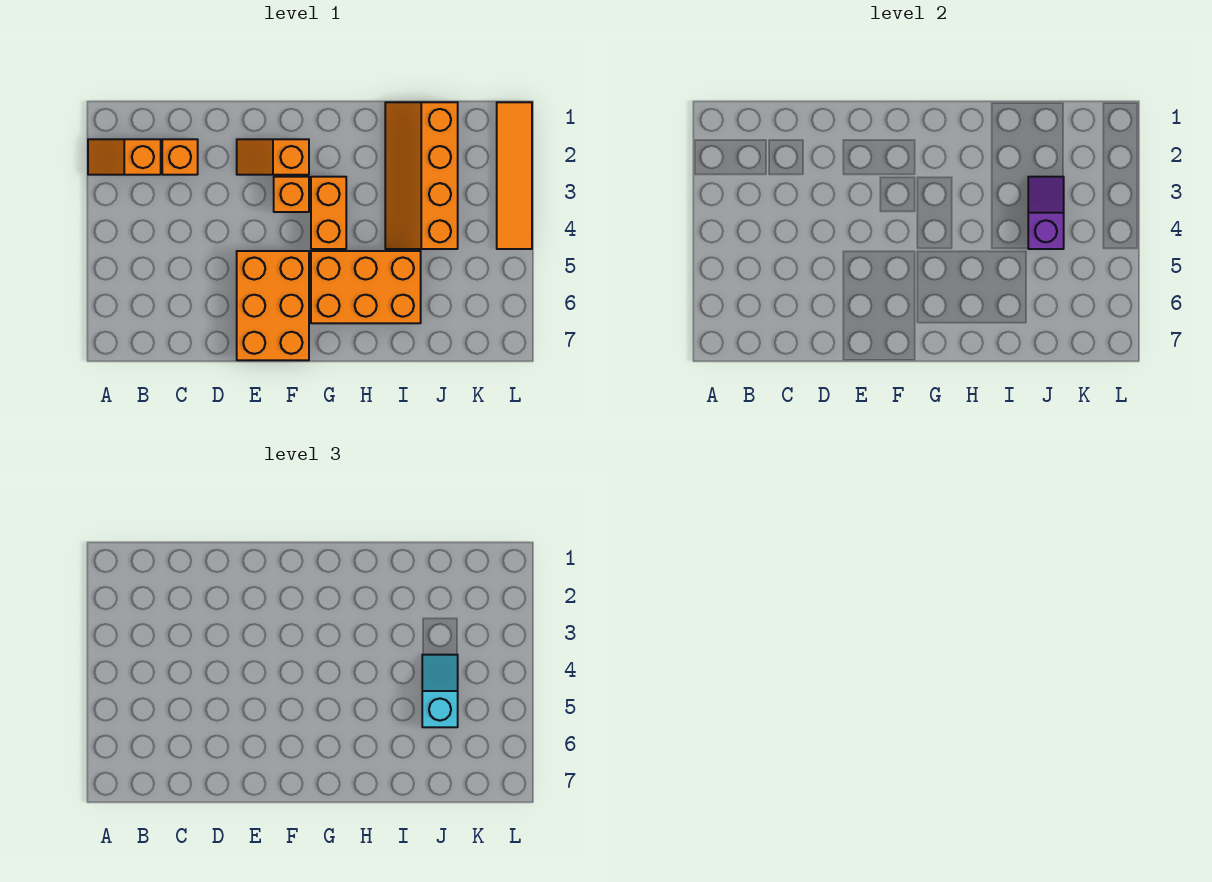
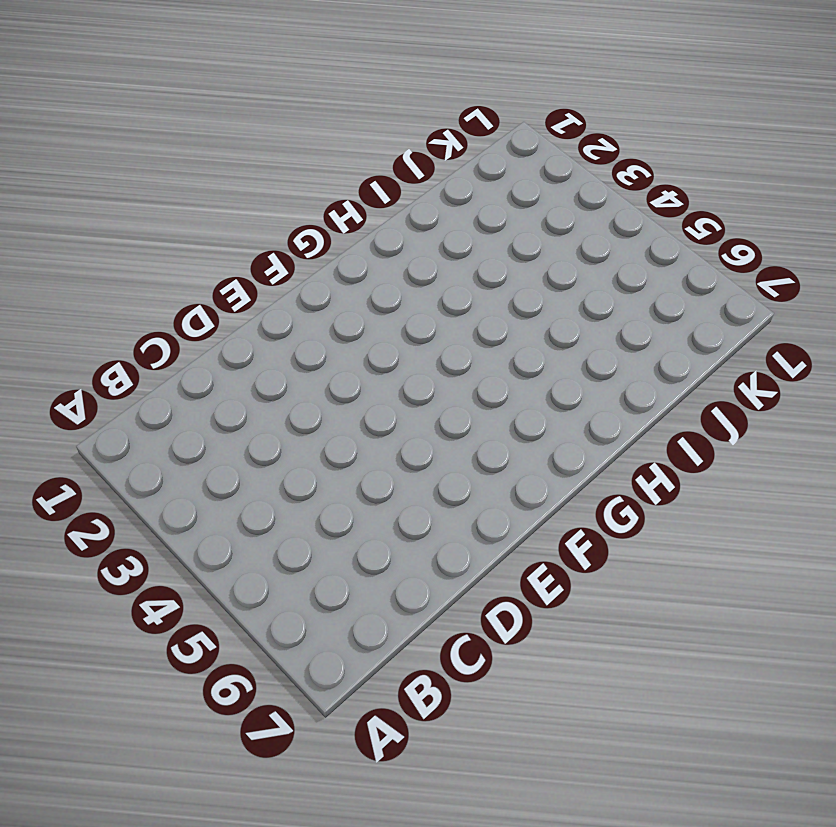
none -> orange slope A2:B2 level 1 top B
none -> orange brick C2 level 1

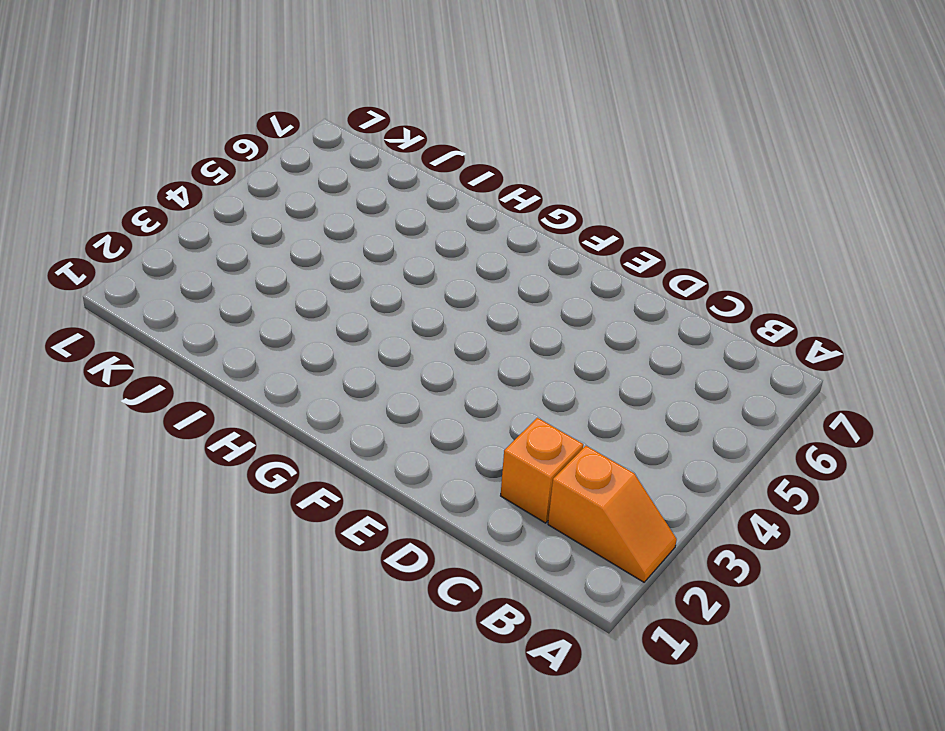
none -> orange slope E2:F2 level 1 top F
none -> orange brick E5:F7 level 1

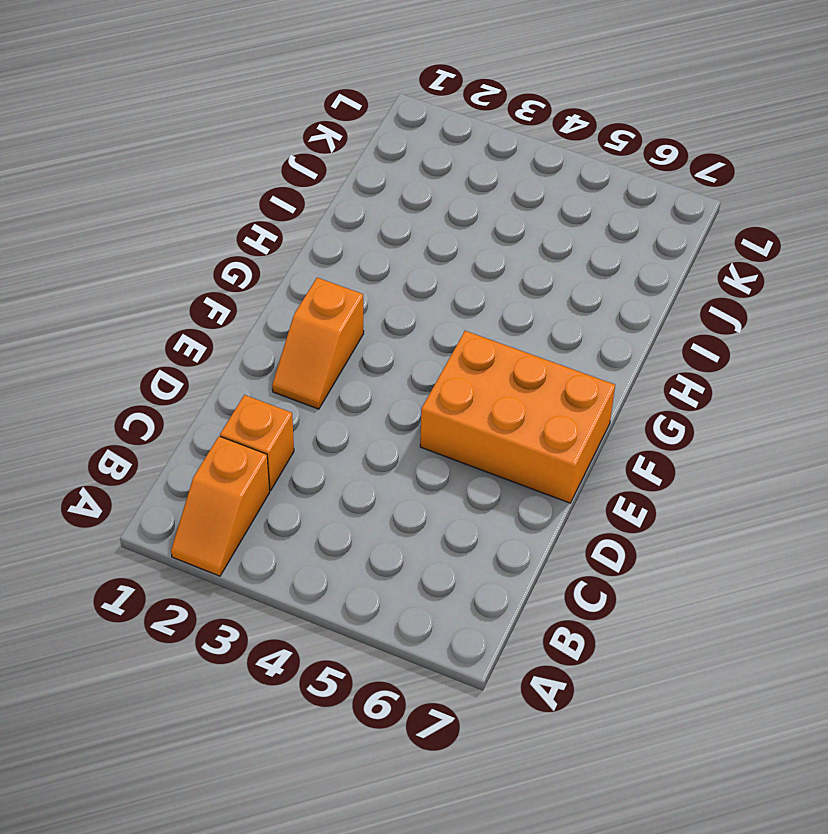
none -> orange brick F3 level 1
none -> orange brick G3:G4 level 1

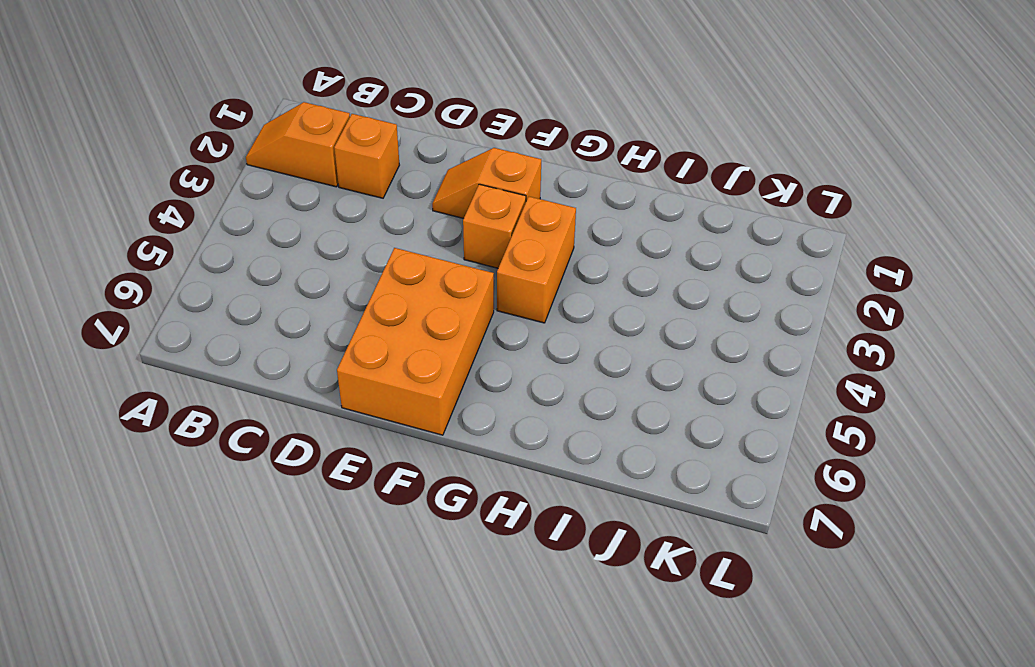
none -> orange brick G5:I6 level 1
none -> orange slope I1:J4 level 1 top J

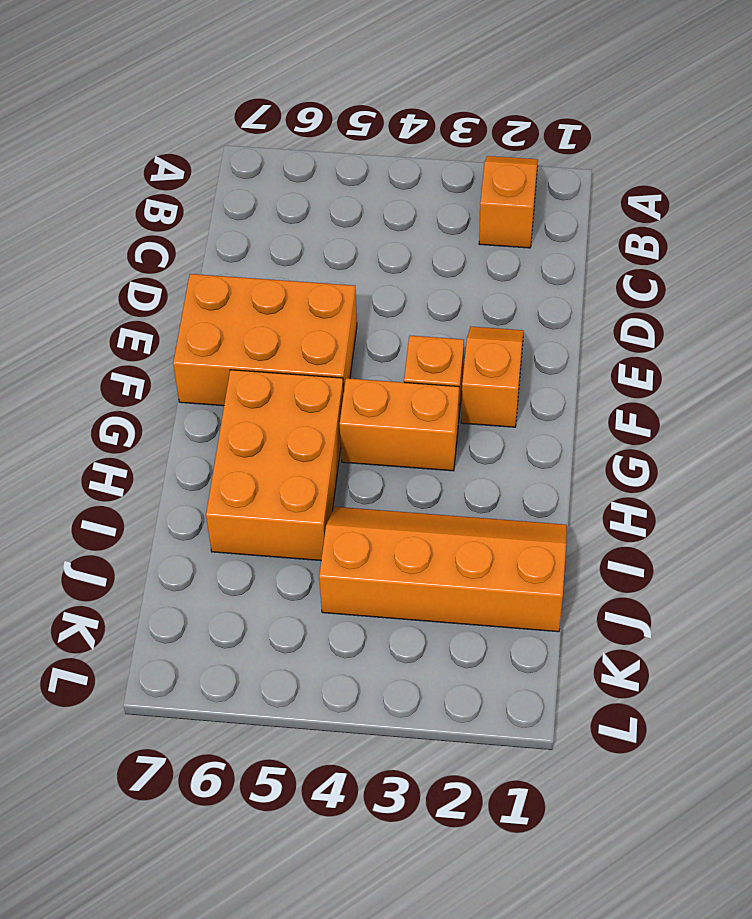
none -> orange brick C2 level 1
none -> orange tile L1:L4 level 1

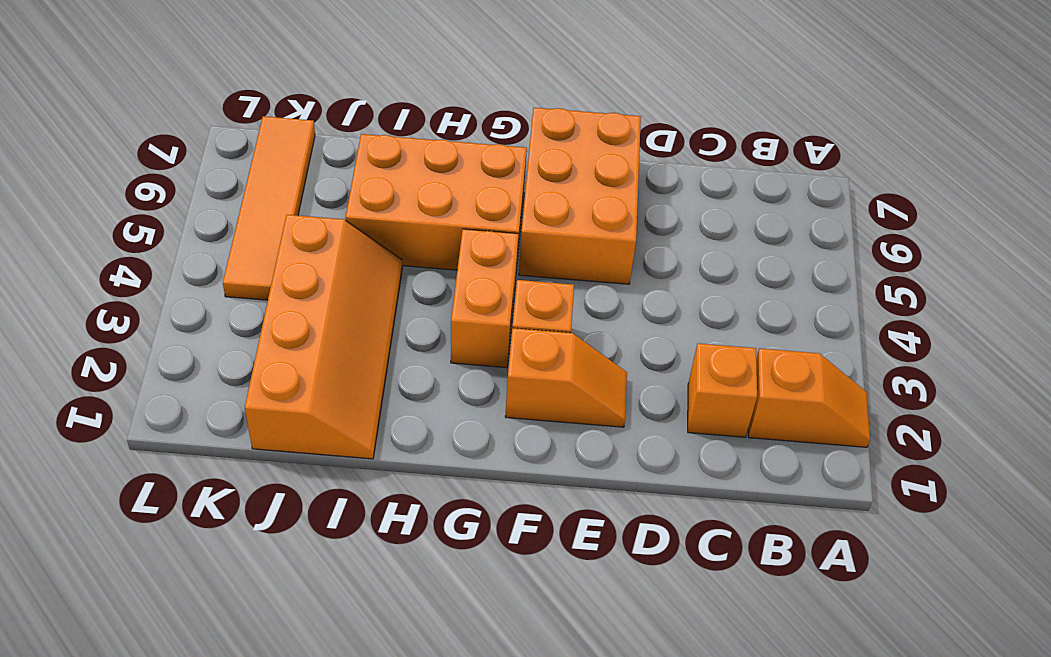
orange tile K4:K7 level 1 -> orange tile L1:L4 level 1
none -> purple slope J3:J4 level 2 top 4
none -> cyan slope J4:J5 level 3 top 5

